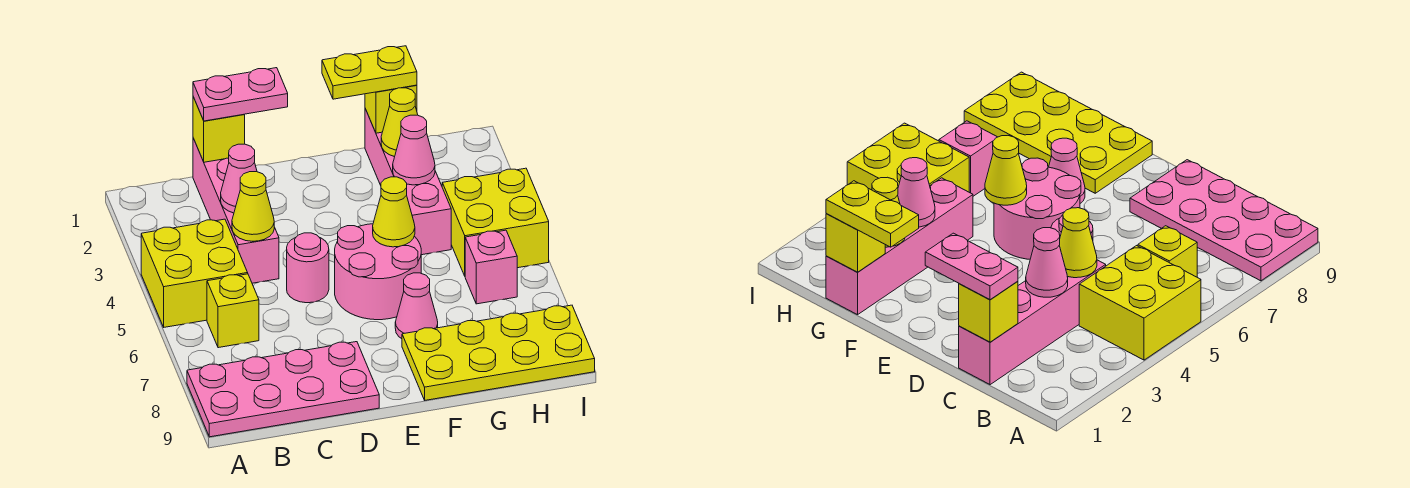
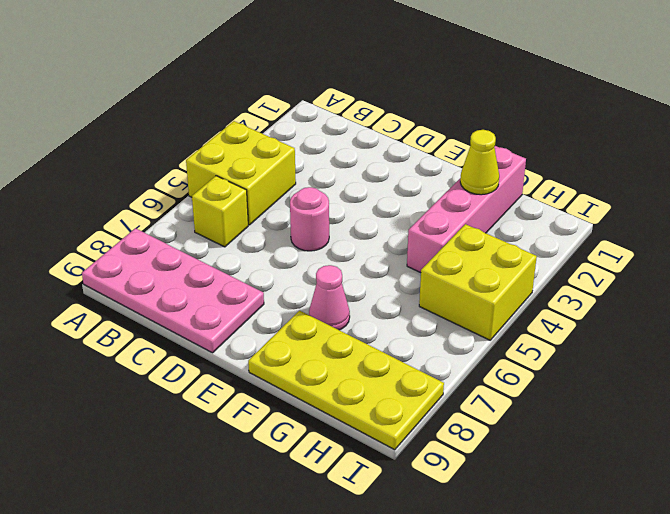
none -> pink brick C1:C4 level 1
none -> pink round brick E5:F6 level 1
none -> pink brick H6 level 1

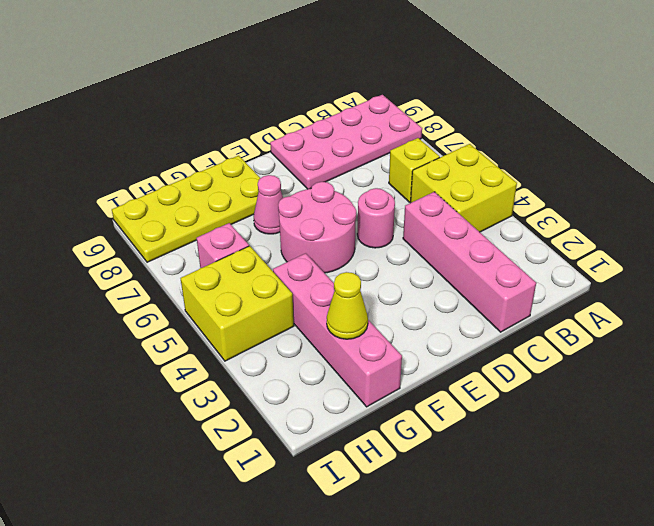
none -> yellow brick C1 level 2
none -> pink cone C3 level 2
none -> yellow cone C4 level 2

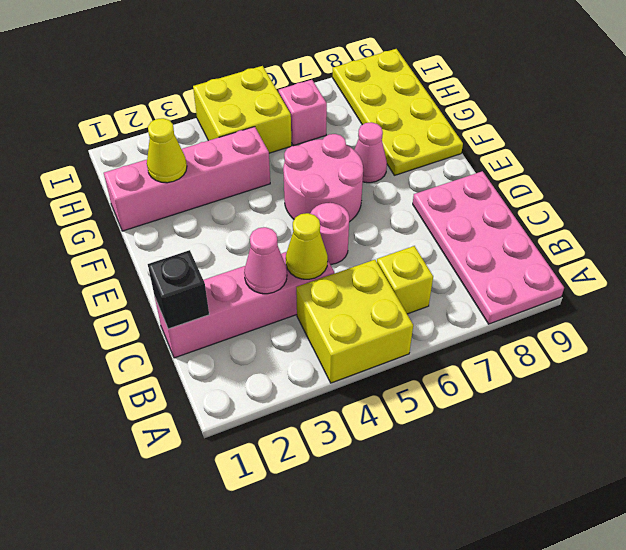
black brick C1 level 2 -> yellow brick C1 level 2
none -> yellow cone F5 level 2
none -> yellow brick G1 level 2
none -> pink cone G3 level 2

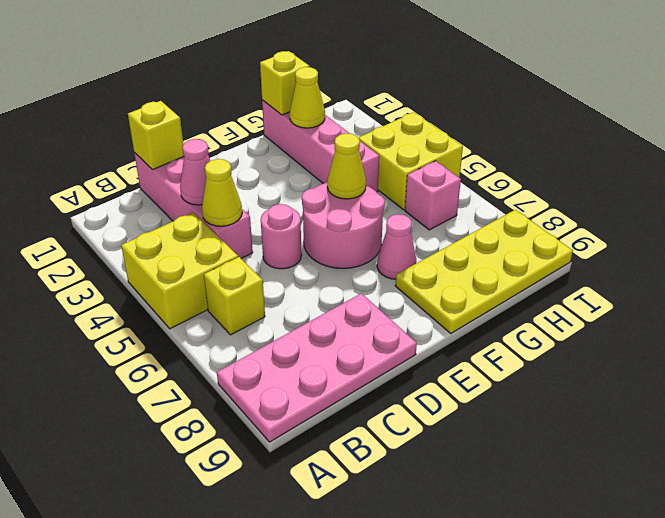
none -> pink cone G3 level 2
none -> pink plate C1:D1 level 3
none -> yellow plate F1:G1 level 3

